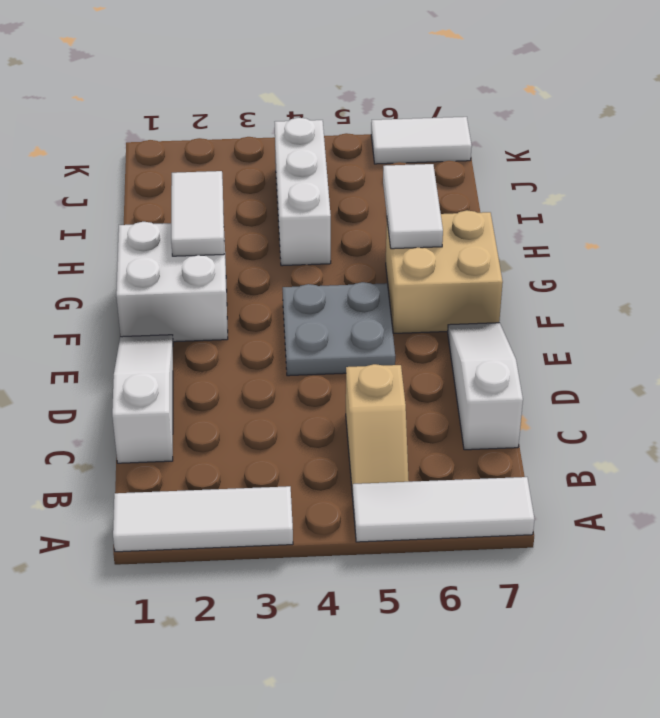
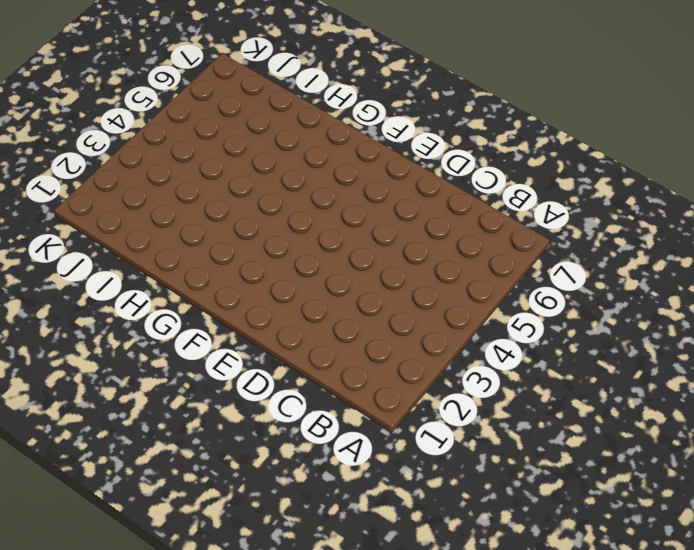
none -> white tile A1:A3 level 1
none -> white tile A5:A7 level 1
none -> tan slope B5:C5 level 1 top C

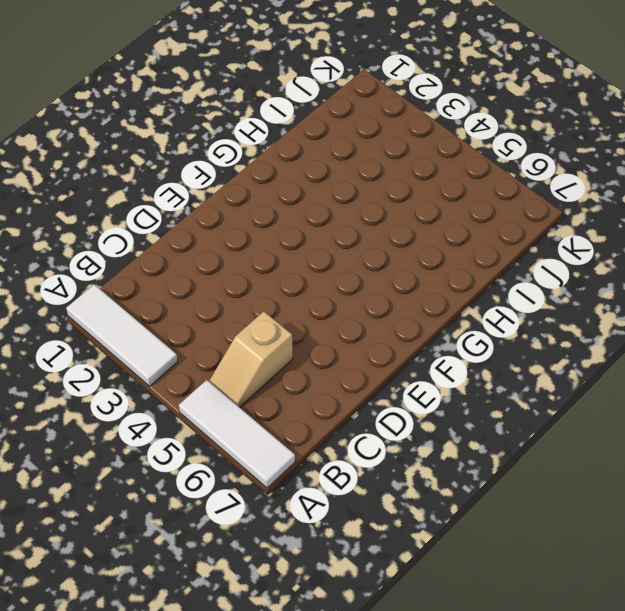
none -> white slope C1:E1 level 1 top C
none -> white slope C7:E7 level 1 top C
none -> grey plate E4:F5 level 1

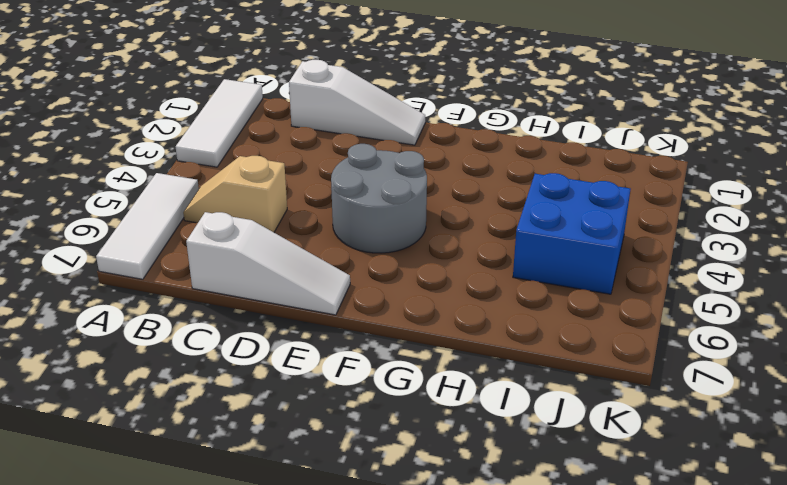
grey round brick E4:F5 level 1 -> grey plate E4:F5 level 1
blue brick I4:J5 level 1 -> white brick H4:J4 level 1
none -> white brick F1:G2 level 1
none -> tan brick F6:G7 level 1
none -> white tile K6:K7 level 1

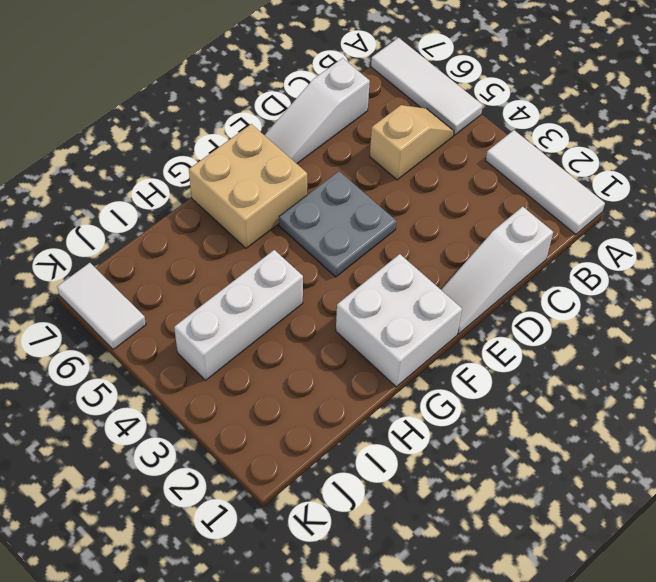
none -> white tile G2:H2 level 2
none -> white tile G6:H6 level 2

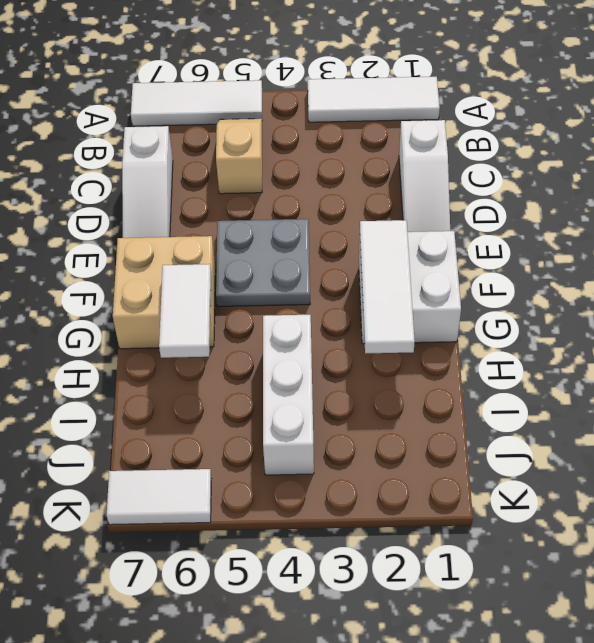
white tile F2:H2 level 2 -> white tile G2:H2 level 2

